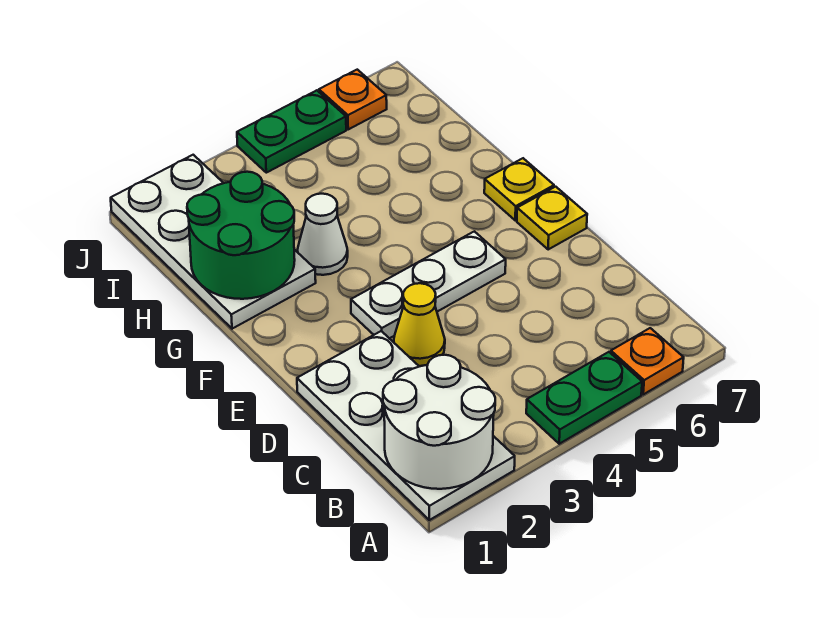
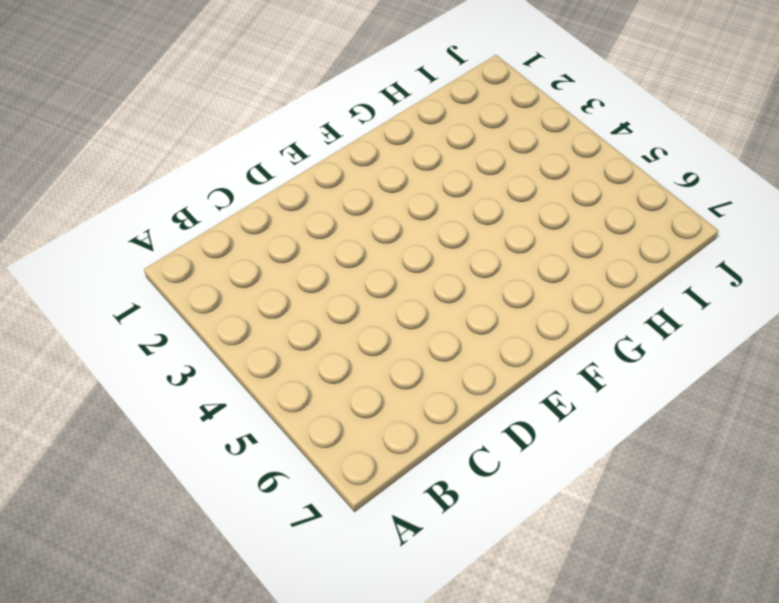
none -> white plate A1:D2 level 1
none -> green plate A4:A5 level 1
none -> orange plate A6 level 1

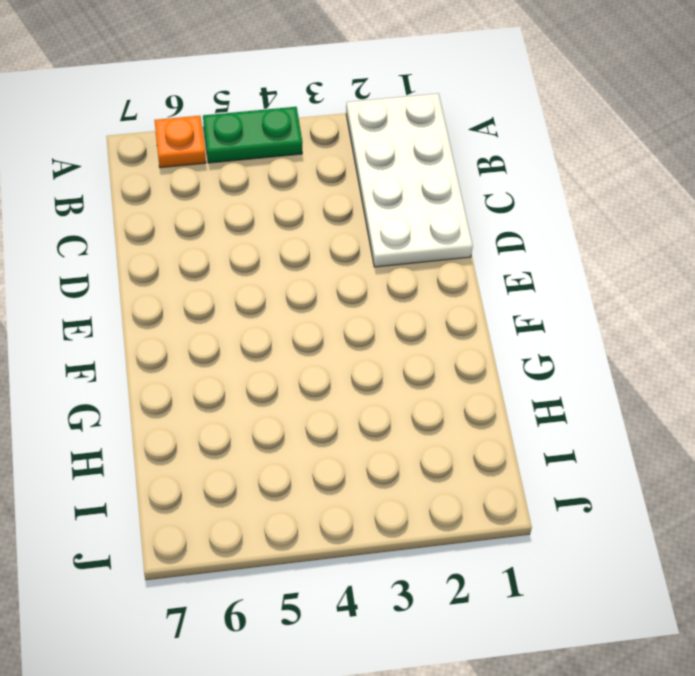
none -> yellow cone D3 level 1
none -> white plate E3:E5 level 1
none -> yellow plate E7 level 1

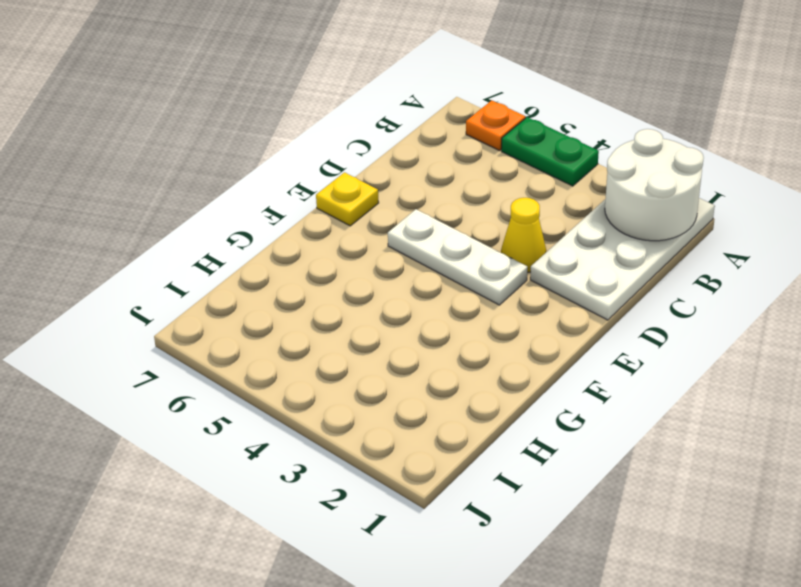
none -> yellow plate F7 level 1
none -> white plate G1:J2 level 1
none -> white cone G3 level 1

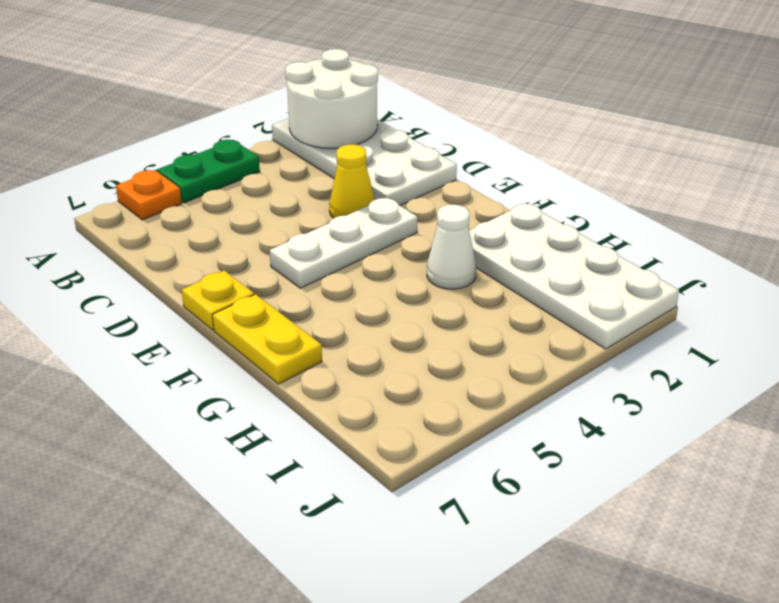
yellow plate F7:G7 level 1 -> yellow plate F7 level 1
none -> green plate J4:J5 level 1
none -> orange plate J6 level 1
none -> green round brick G1:H2 level 2

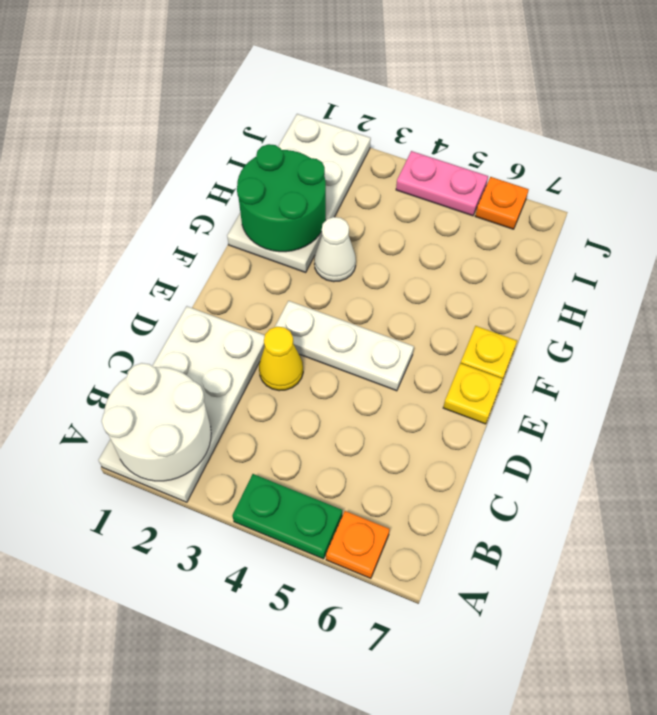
pink plate J4:J5 level 1 -> green plate J4:J5 level 1

